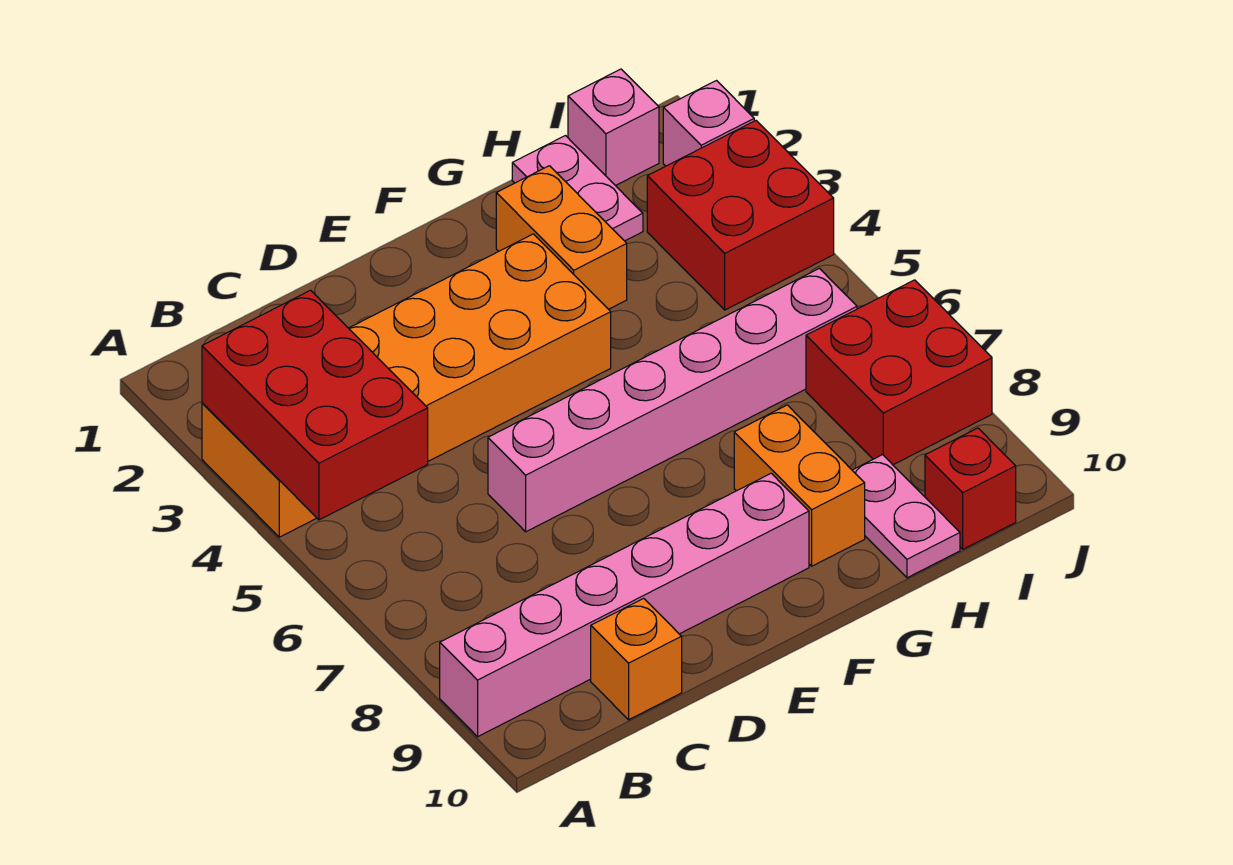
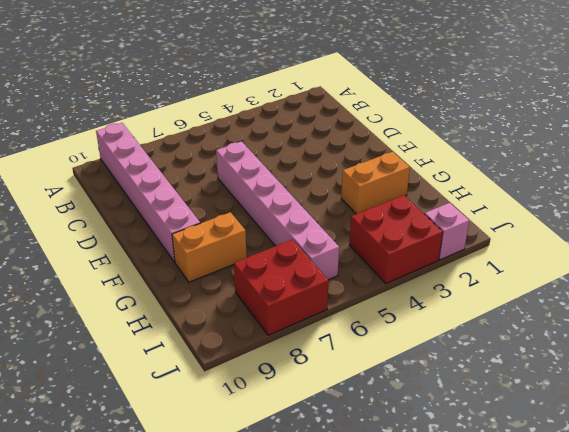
none -> orange brick A3:F4 level 1
none -> orange brick C10 level 1
none -> pink plate H1:H2 level 1

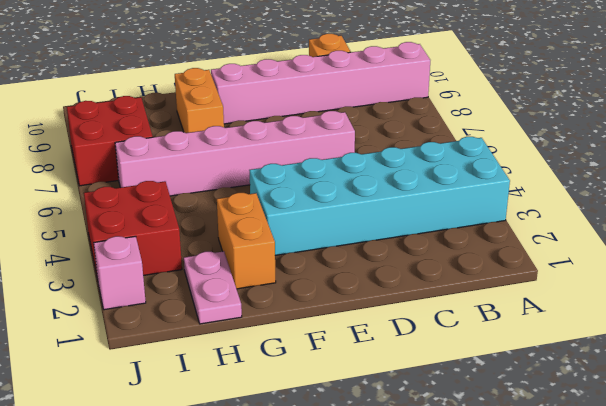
cyan brick A3:F4 level 1 -> orange brick A3:F4 level 1
none -> pink plate H9:H10 level 1
none -> pink brick I1 level 1
none -> red brick I10 level 1

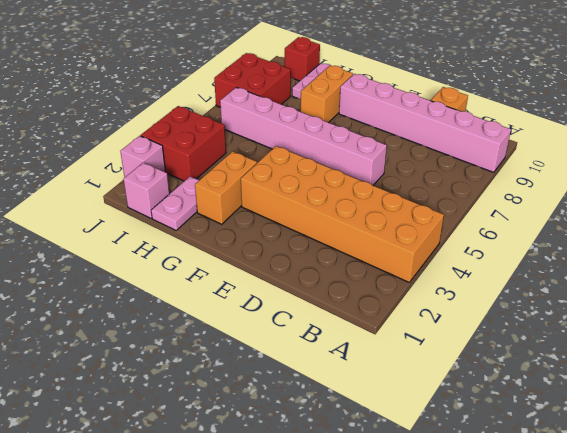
none -> red brick A3:B5 level 2

